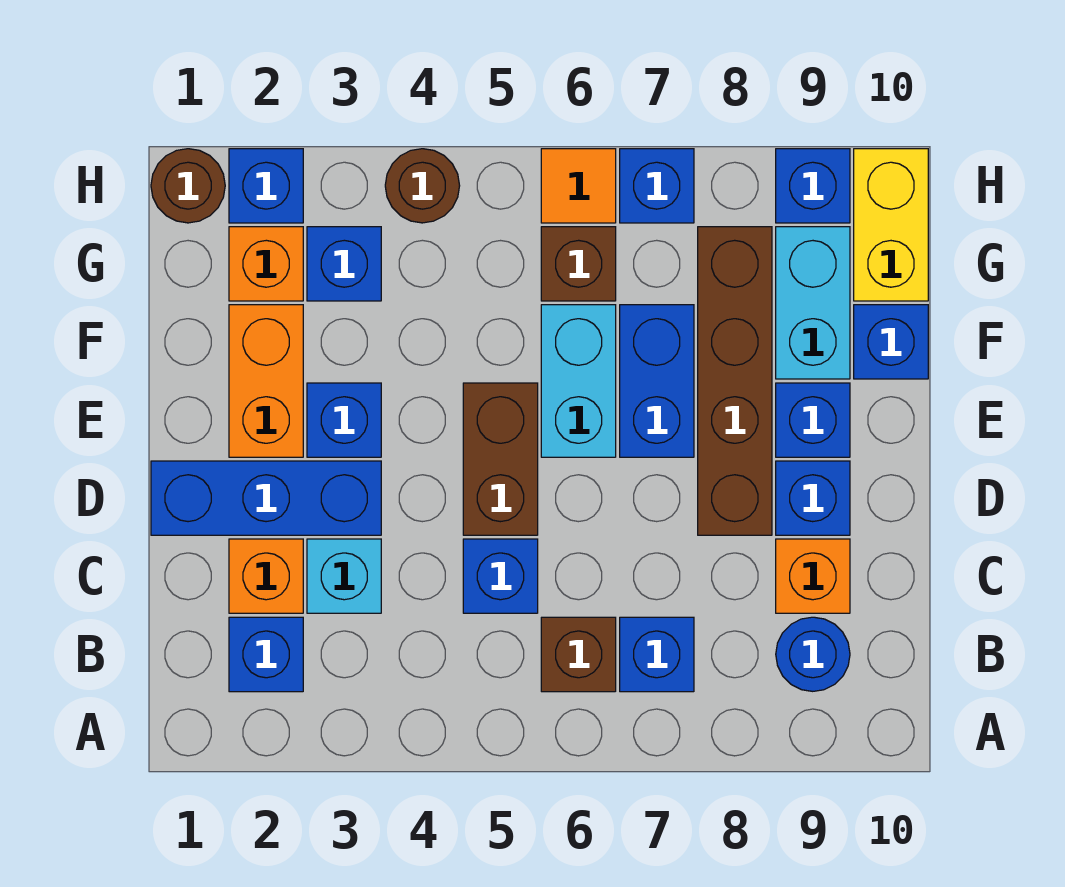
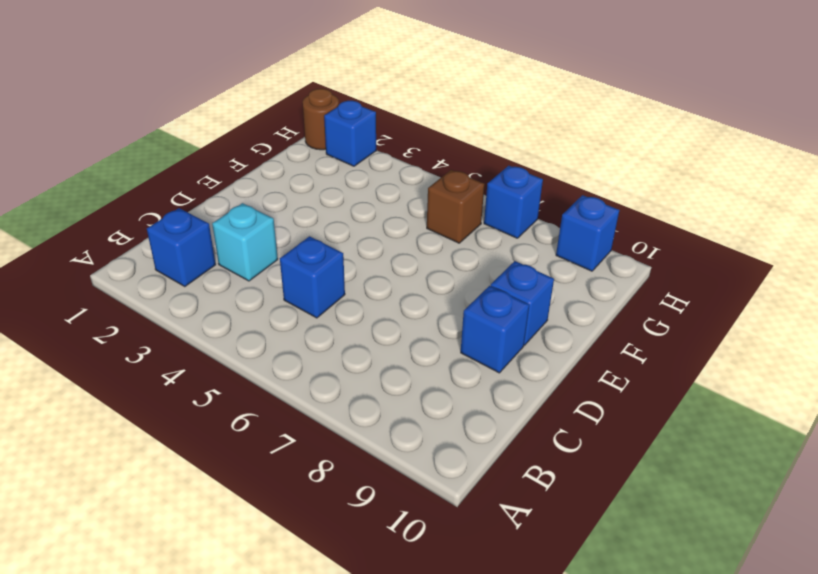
none -> brown brick B6 level 1
none -> blue brick B7 level 1
none -> blue round brick B9 level 1

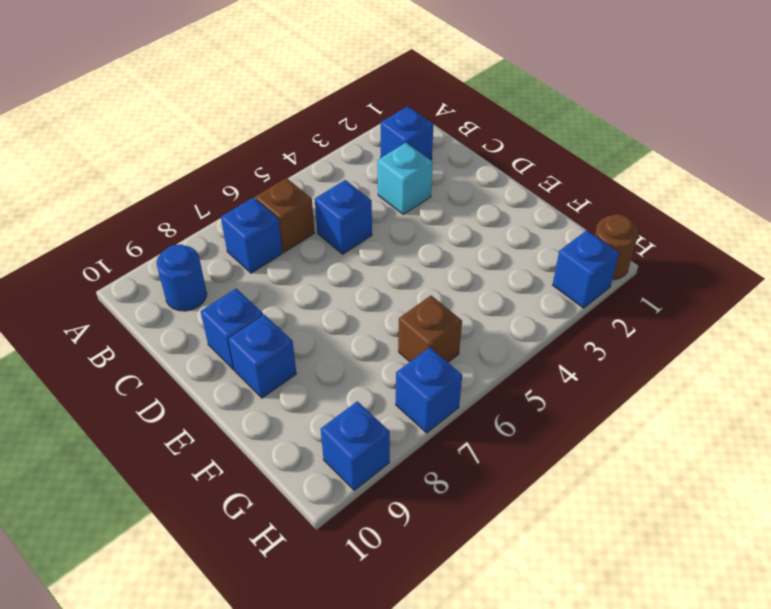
none -> orange brick C2 level 1
none -> orange brick C9 level 1
none -> blue brick D1:D3 level 1

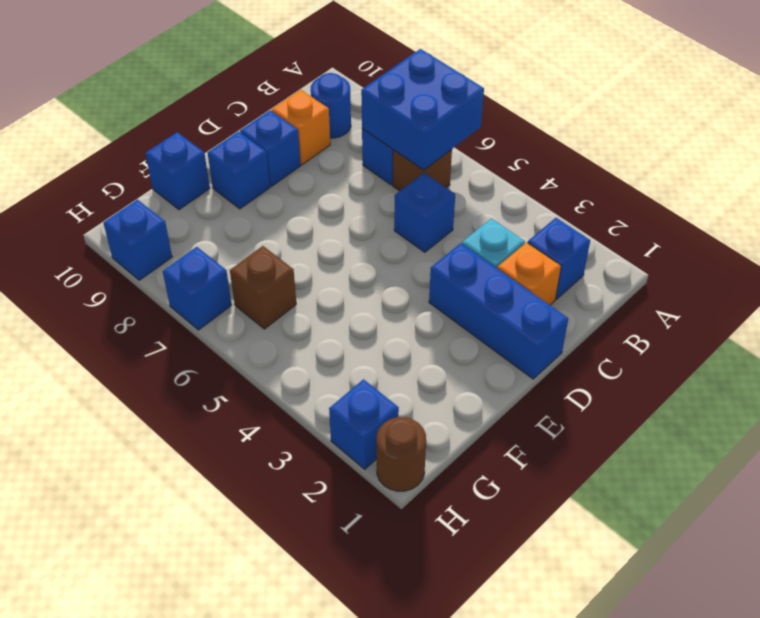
blue brick A6:B7 level 2 -> none
none -> brown brick D5:E5 level 1
none -> brown brick D8:G8 level 1
none -> orange brick E2:F2 level 1

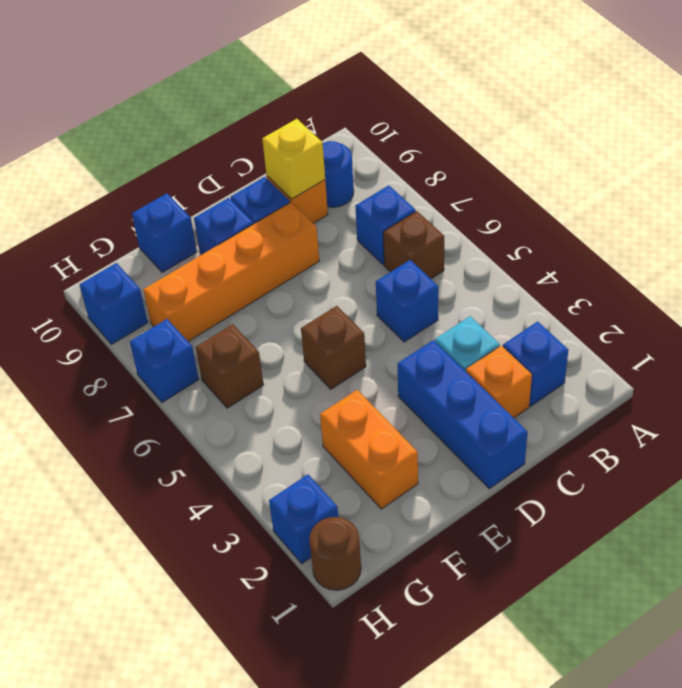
yellow brick C9 level 2 -> none
orange brick D8:G8 level 1 -> brown brick D8:G8 level 1
brown brick E5 level 1 -> brown brick D5:E5 level 1
orange brick F2:F3 level 1 -> orange brick E2:F2 level 1
none -> blue brick E3 level 1
none -> cyan brick E6:F6 level 1
none -> blue brick E7:F7 level 1

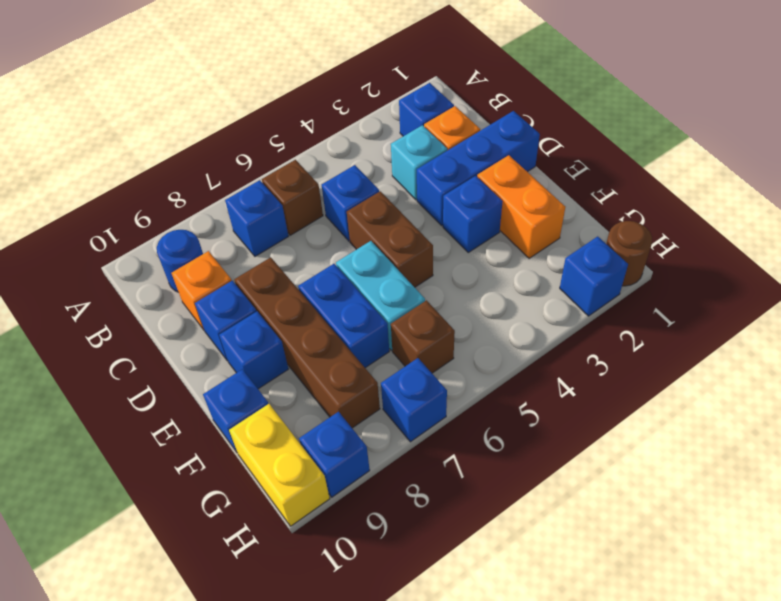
none -> cyan brick F9:G9 level 1
none -> orange brick G2 level 1
none -> blue brick G3 level 1

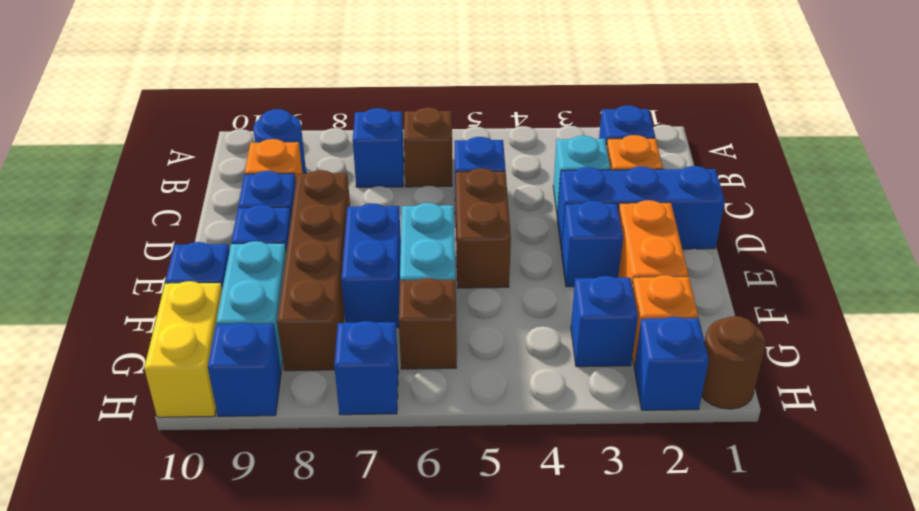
none -> brown round brick H4 level 1
none -> orange tile H6 level 1

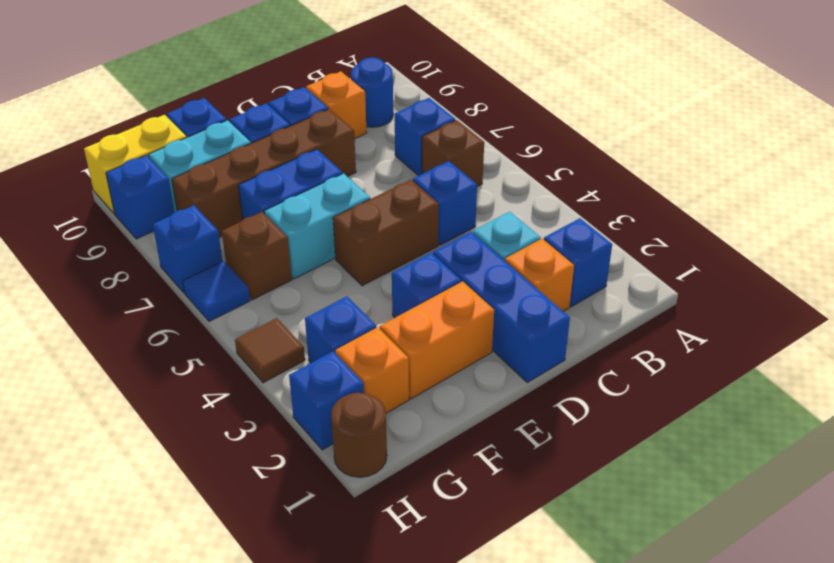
brown tile H4 level 1 -> brown round brick H4 level 1
blue tile H6 level 1 -> orange tile H6 level 1

